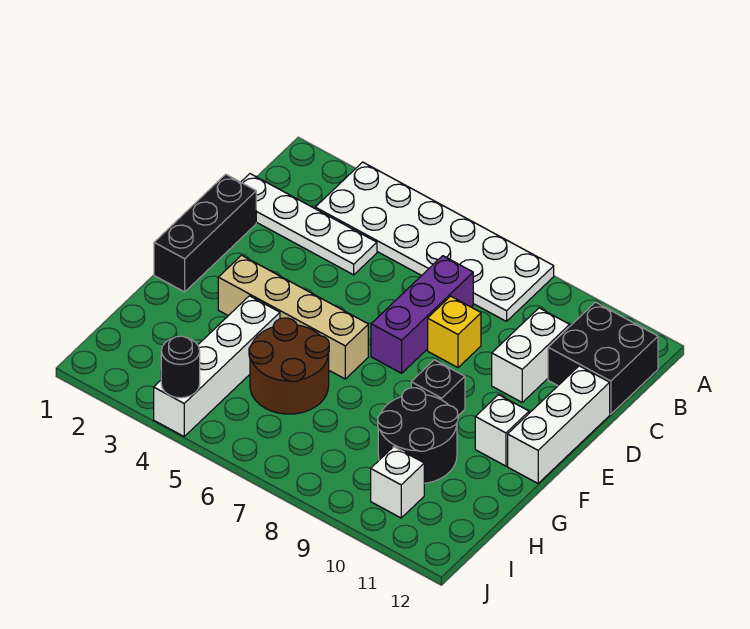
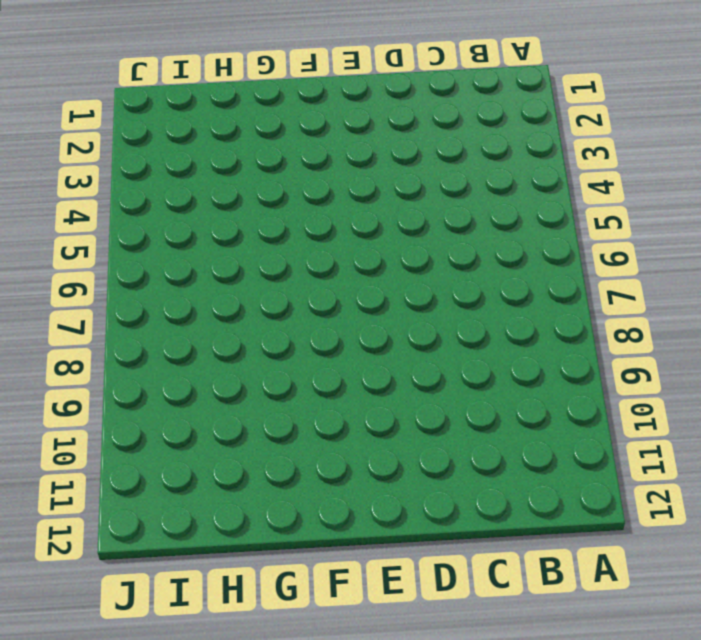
none -> white plate A3:B8 level 1
none -> black brick B11:C12 level 1
none -> white plate C1:C4 level 1

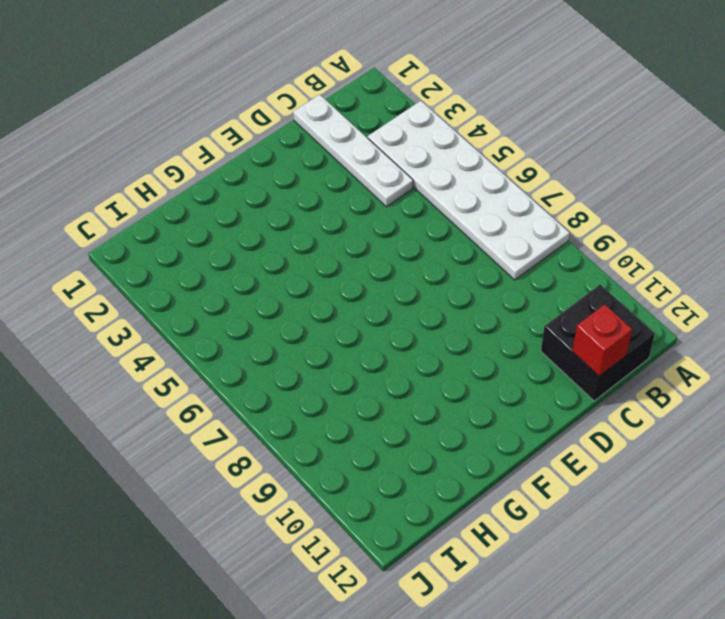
red brick C12 level 2 -> none
none -> purple brick C7:E7 level 1
none -> white brick C10:D10 level 1
none -> black brick D1:F1 level 1

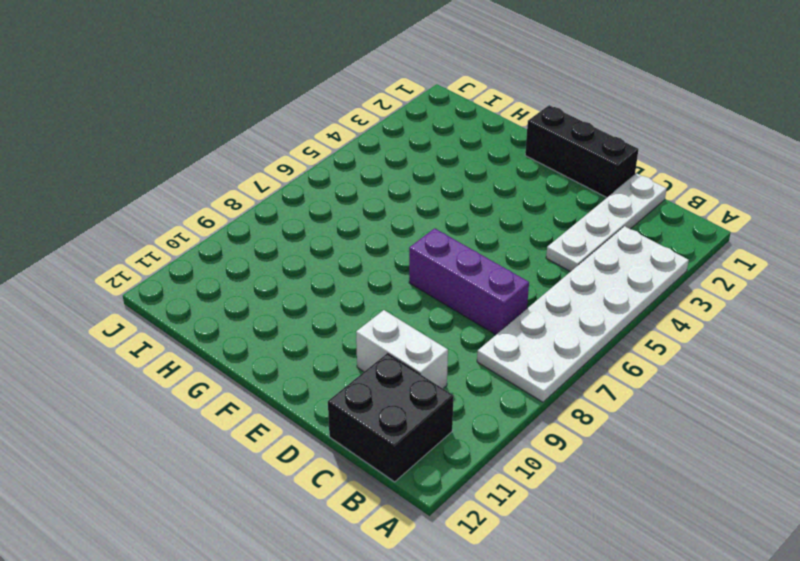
none -> yellow brick D8 level 1
none -> white brick D12:F12 level 1
none -> tan brick F3:F6 level 1

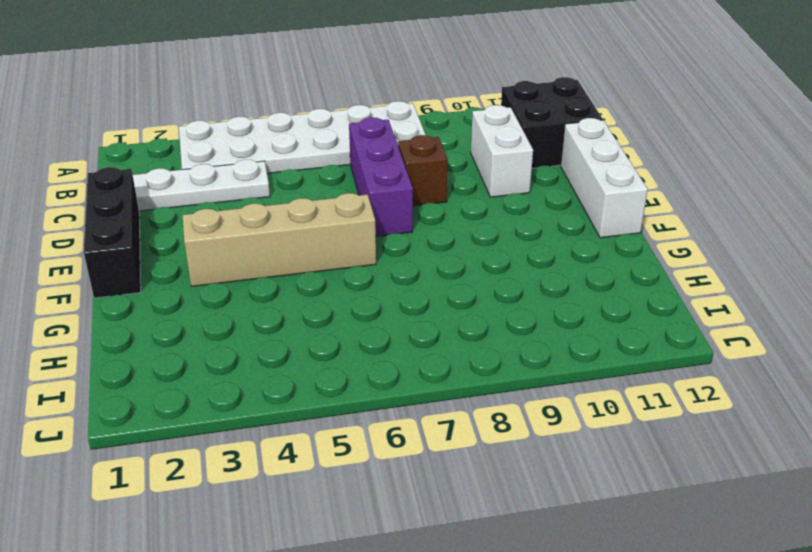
brown brick D8 level 1 -> yellow brick D8 level 1
none -> black brick F9 level 1
none -> white brick F11 level 1
none -> white brick G4:J4 level 1

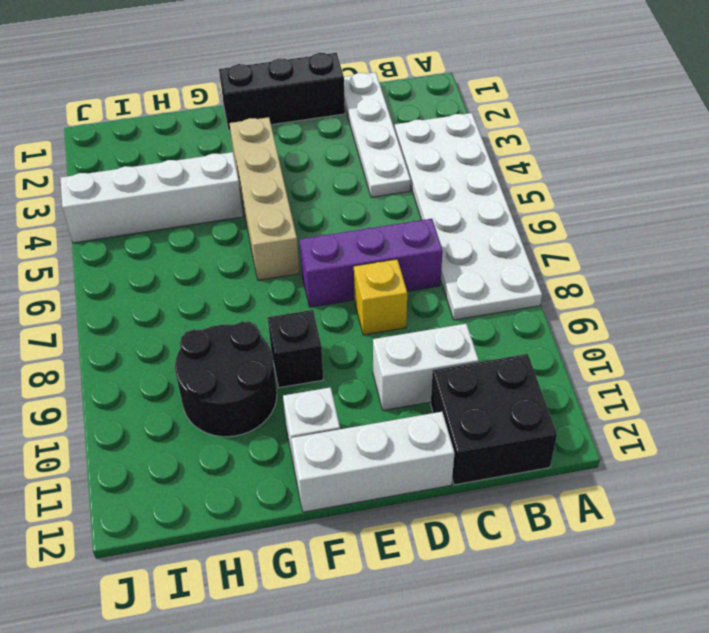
none -> brown round brick G5:H6 level 1
none -> white brick I10 level 1
none -> black round brick J4 level 2

